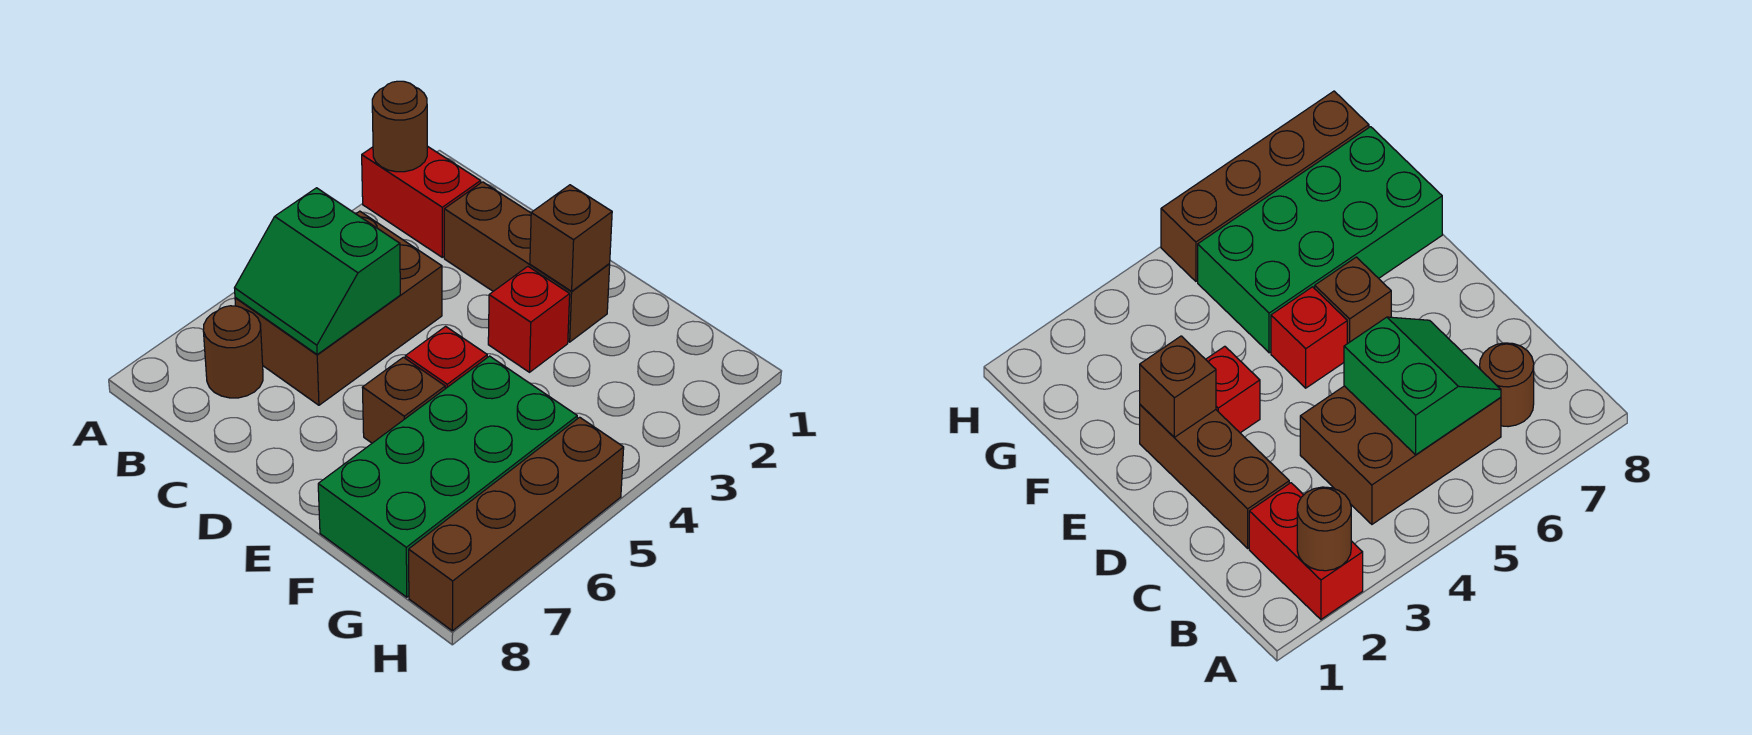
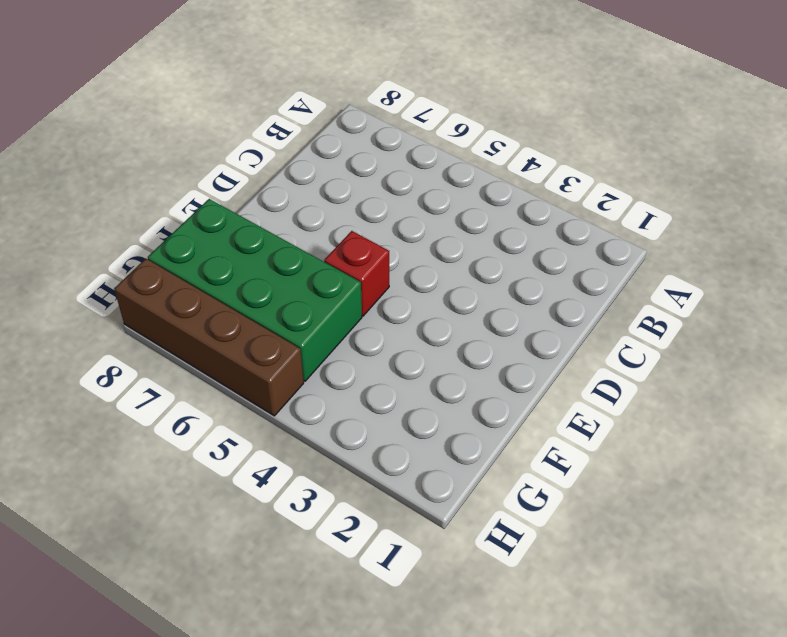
none -> red brick A2:B2 level 1
none -> brown brick B4:C6 level 1
none -> brown round brick B7 level 1

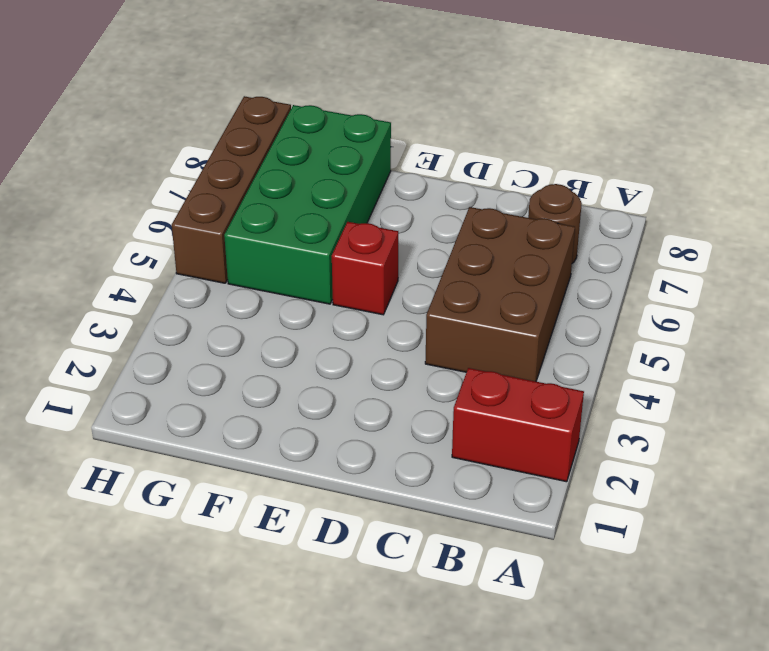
none -> brown brick C2:E2 level 1
none -> red brick E3 level 1
none -> brown brick E6 level 1

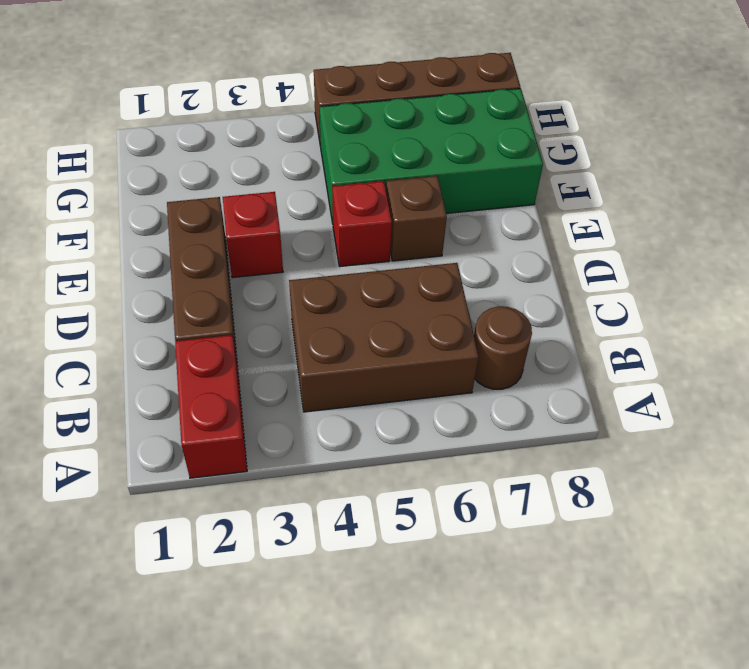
none -> brown round brick A2 level 2
none -> green slope B5:C6 level 2 top 5
none -> brown brick E2 level 2

